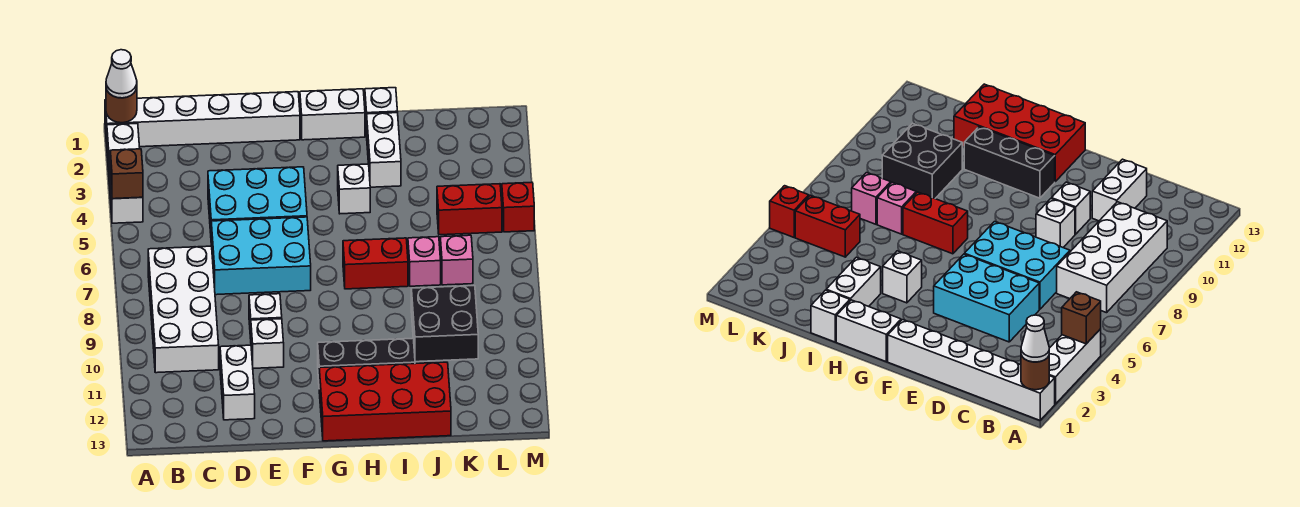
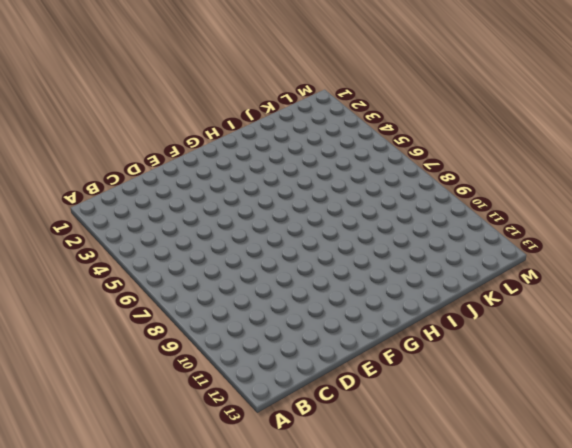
none -> white brick A1:F1 level 1
none -> white brick A2:A4 level 1
none -> white brick B7:C10 level 1

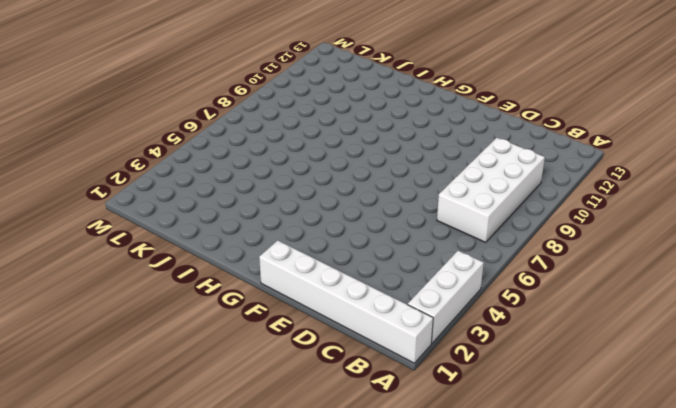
none -> cyan brick D4:F5 level 1
none -> cyan brick D6:F7 level 1
none -> white brick D11:D12 level 1

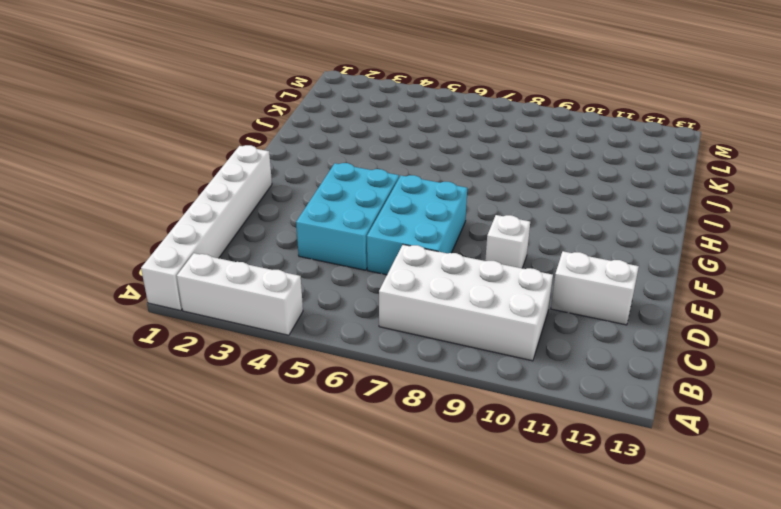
none -> white brick E10 level 1
none -> white brick G1:H1 level 1
none -> black brick G11:I11 level 1

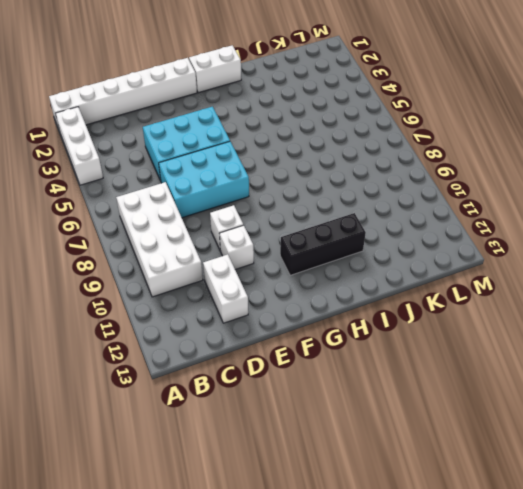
none -> red brick G12:J13 level 1
none -> white brick H4 level 1
none -> red brick H7:I7 level 1

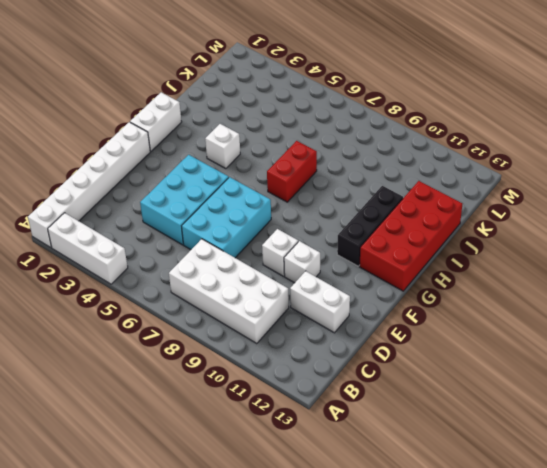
none -> white brick I1 level 1
none -> white brick I2:I3 level 1
none -> pink brick J7 level 1

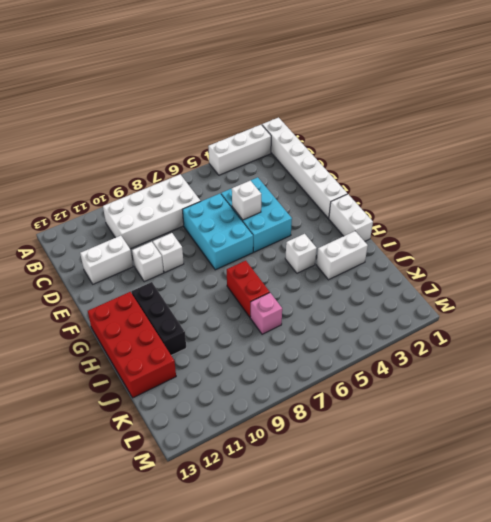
white brick E5 level 2 -> white brick I1 level 1
none -> black brick J9:K10 level 1
none -> red brick K5:L5 level 1
none -> pink brick K7 level 1

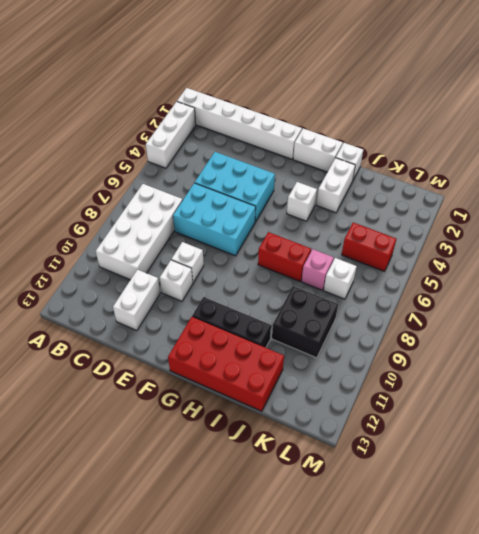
white brick K7 level 1 -> pink brick K7 level 1
none -> red brick M5 level 1
none -> brown round brick A1 level 2
none -> brown brick A4 level 2

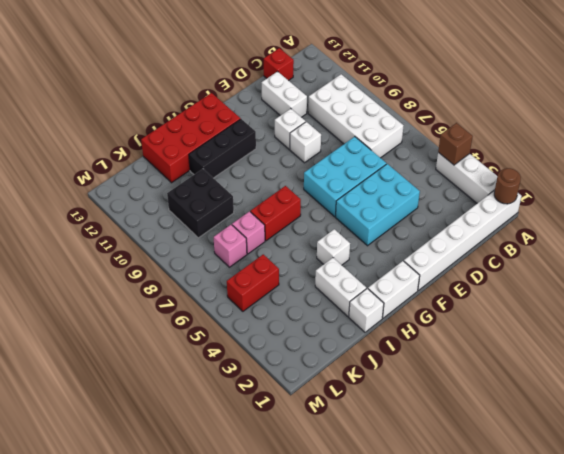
red brick C13 level 1 -> red brick M5 level 1
none -> white cone A1 level 3

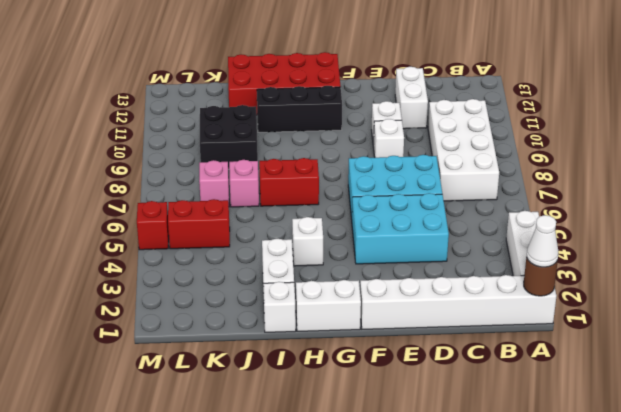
none -> brown brick A4 level 2

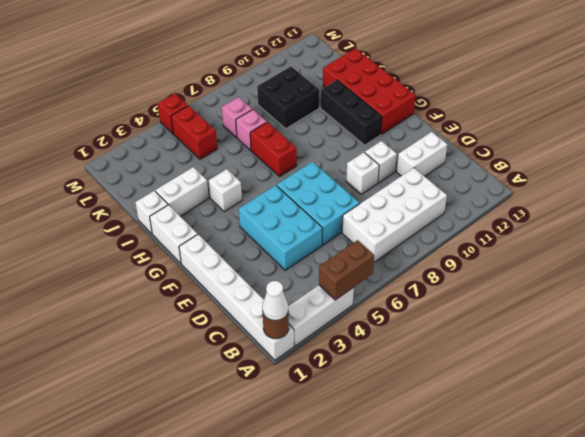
brown brick A4:A5 level 2 -> brown brick A4 level 2

